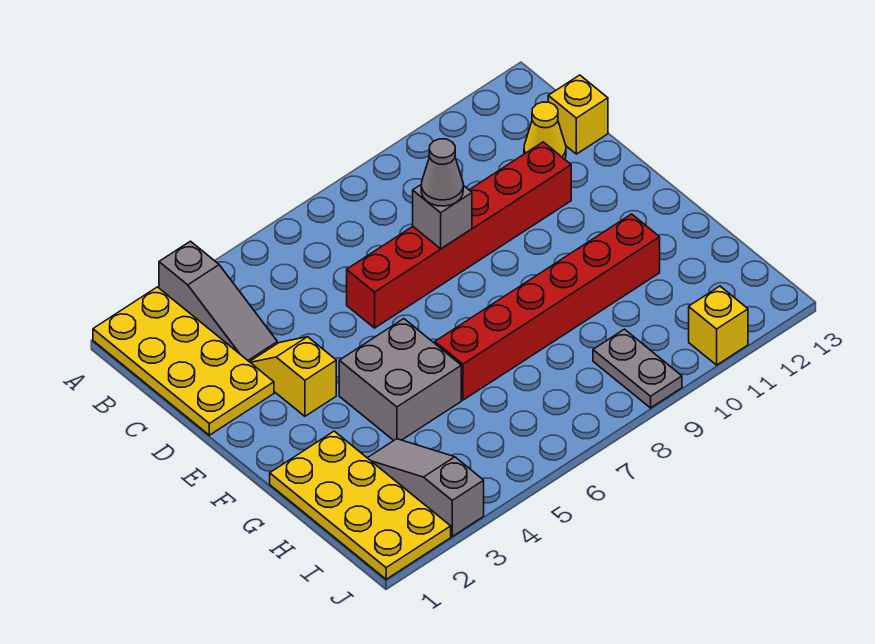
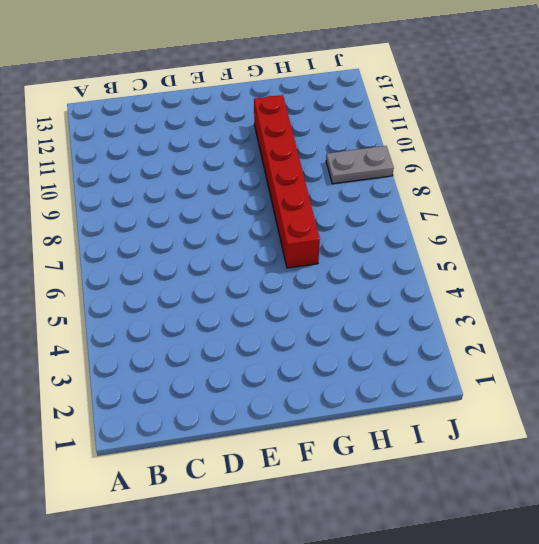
none -> yellow plate A1:D2 level 1
none -> grey slope A3:C3 level 1 top A
none -> yellow cone C12 level 1

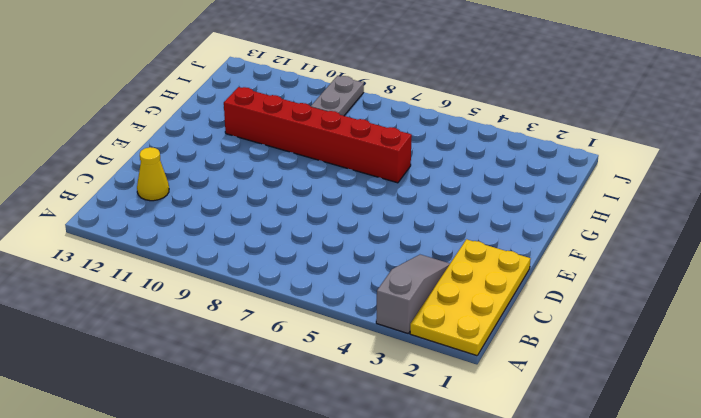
none -> yellow brick C13 level 1
none -> yellow slope D3:E3 level 1 top E
none -> red brick D6:D11 level 1

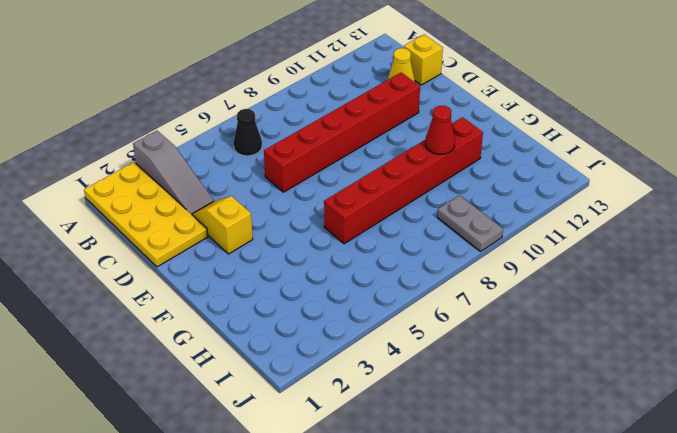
black cone B6 level 1 -> none
red cone G10 level 2 -> none
none -> grey brick F4:G5 level 1
none -> yellow plate G1:J2 level 1
none -> grey slope H3:J3 level 1 top J

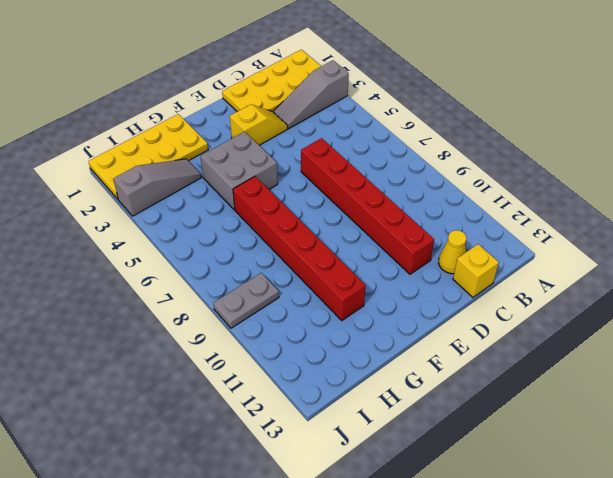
none -> yellow brick J11 level 1
none -> grey brick D8 level 2
none -> grey cone D8 level 3

